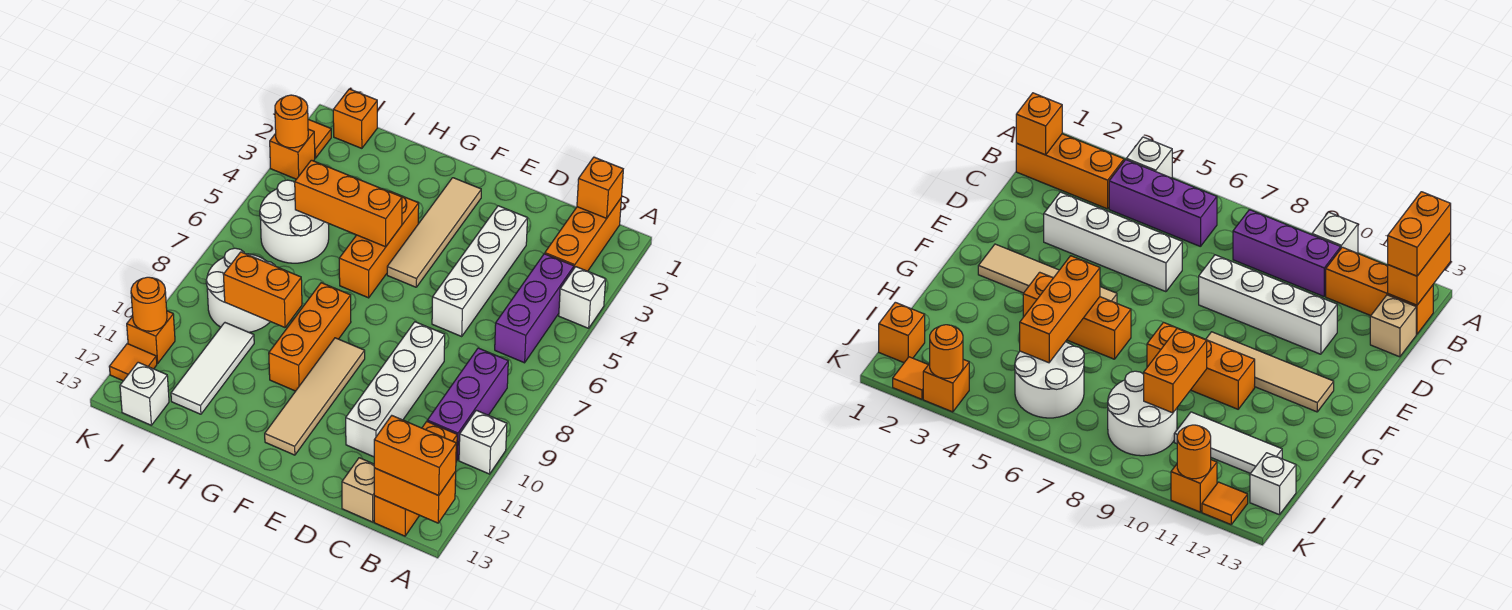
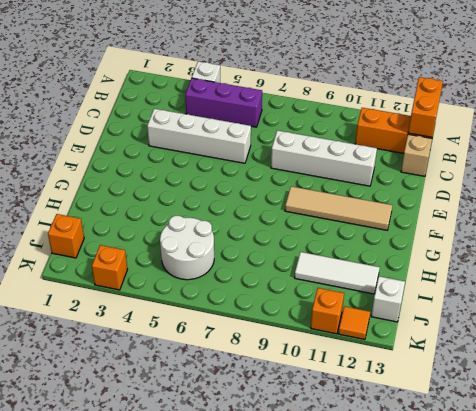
none -> white brick A10 level 1
none -> orange brick B1:B3 level 1
none -> purple brick B8:B10 level 1

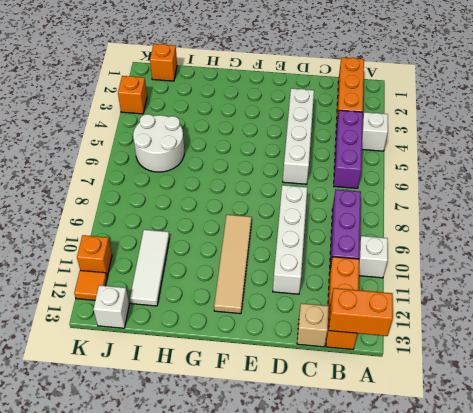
none -> tan tile F2:F5 level 1
none -> orange brick G4:G6 level 1
none -> orange brick G8:G10 level 1

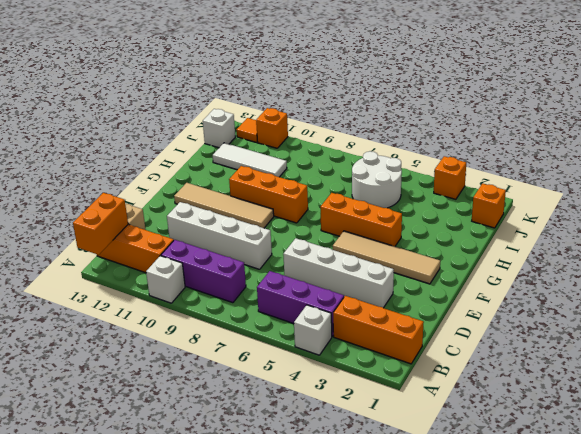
none -> white round brick I8:J9 level 1
none -> orange tile K2 level 1
none -> orange brick B1 level 2

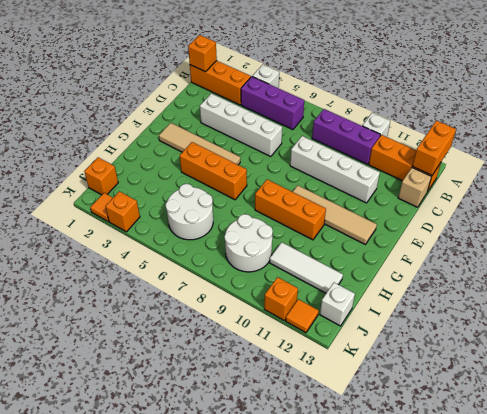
none -> orange brick G5:I5 level 2
none -> orange brick H9:I9 level 2
none -> orange round brick K3 level 2

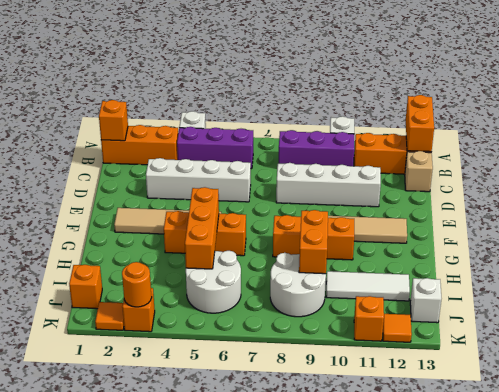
none -> orange round brick K11 level 2
none -> orange brick A13:B13 level 3

